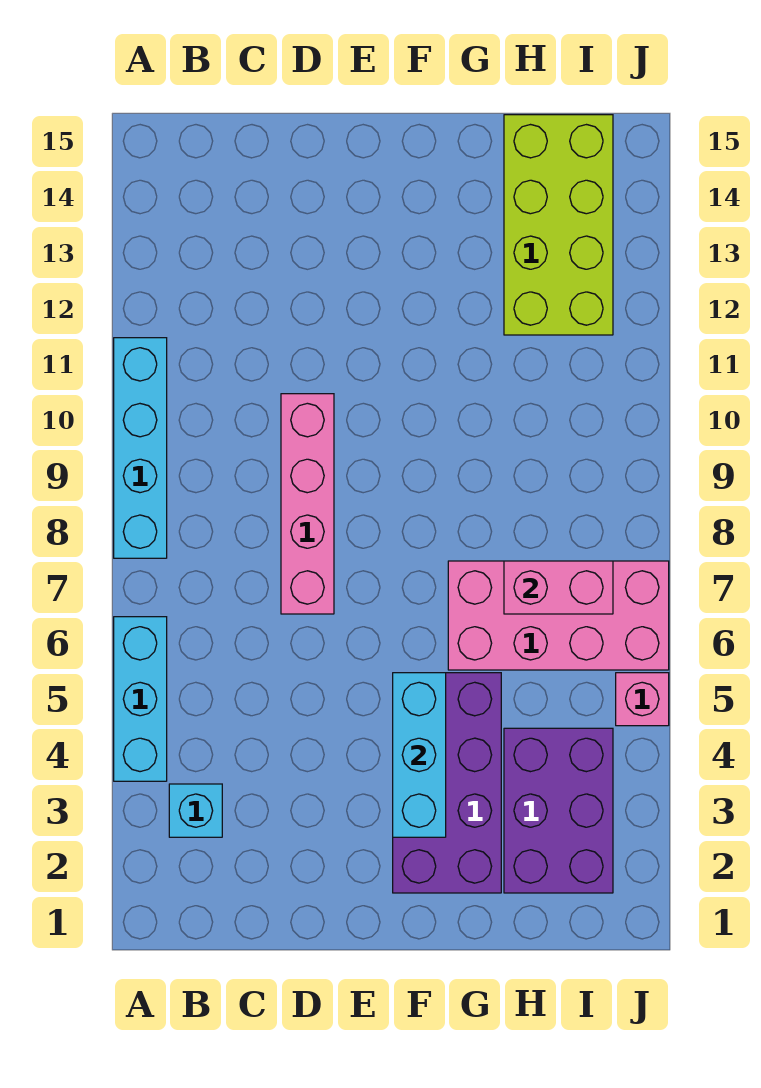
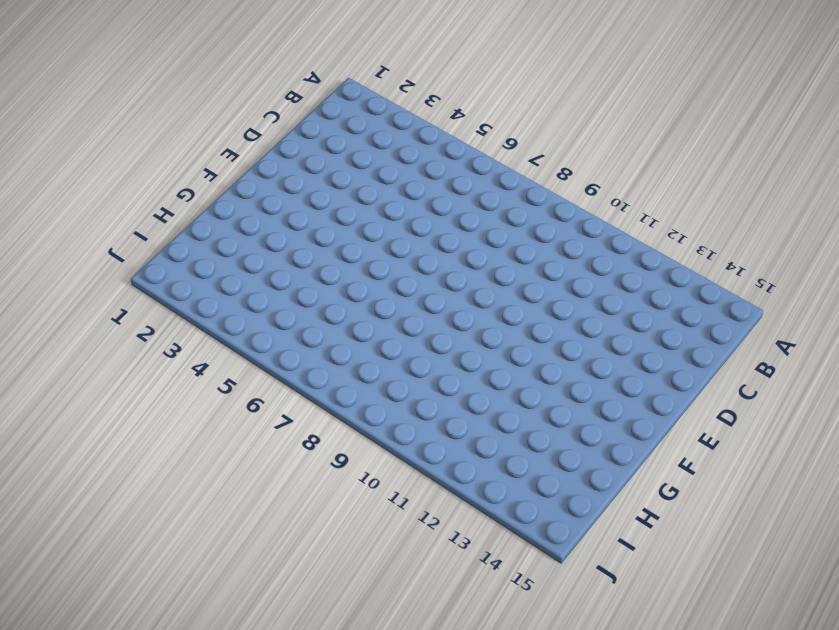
none -> cyan brick A4:A6 level 1
none -> cyan brick A8:A11 level 1

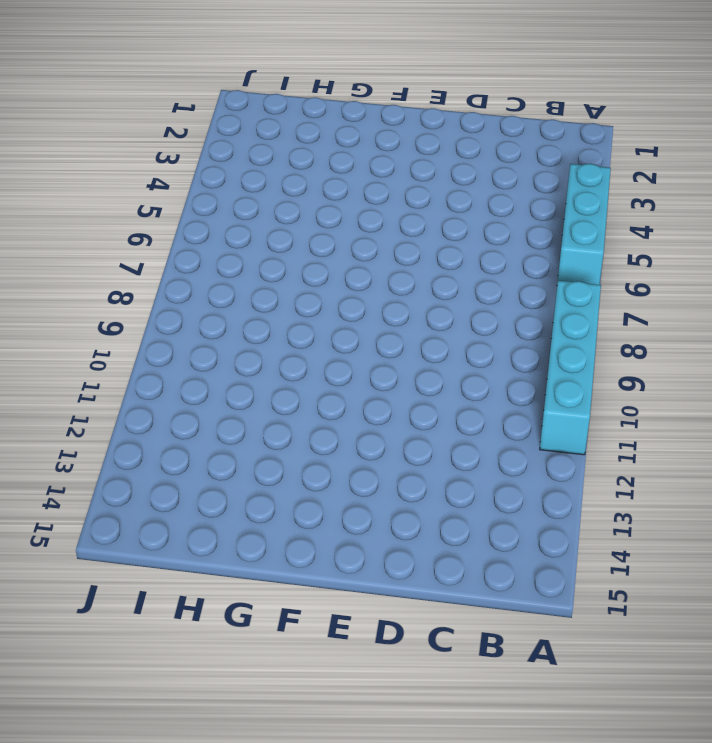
none -> cyan brick B3 level 1
none -> pink brick D7:D10 level 1

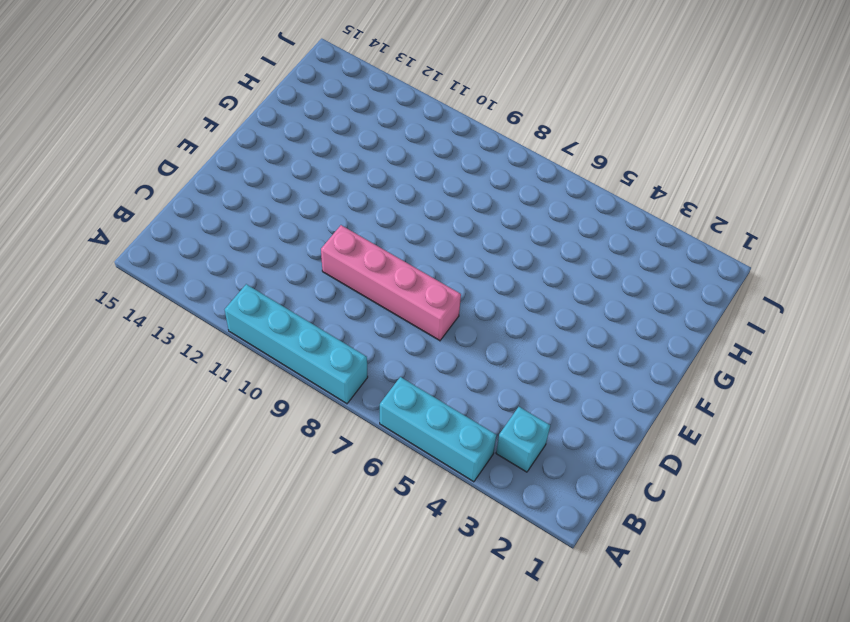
none -> purple brick F2:G5 level 1
none -> pink brick G6:J7 level 1

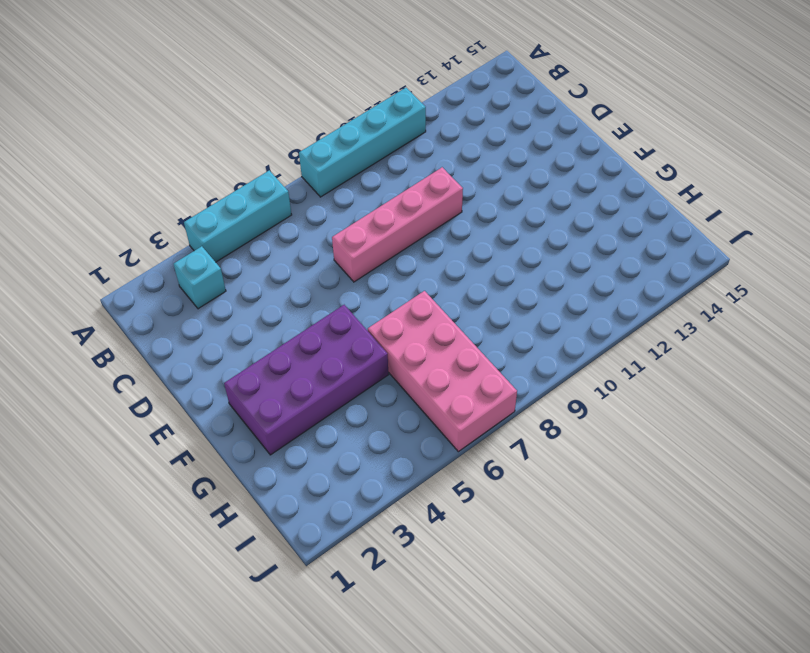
none -> purple brick H2:I4 level 1
none -> lime brick H12:I15 level 1

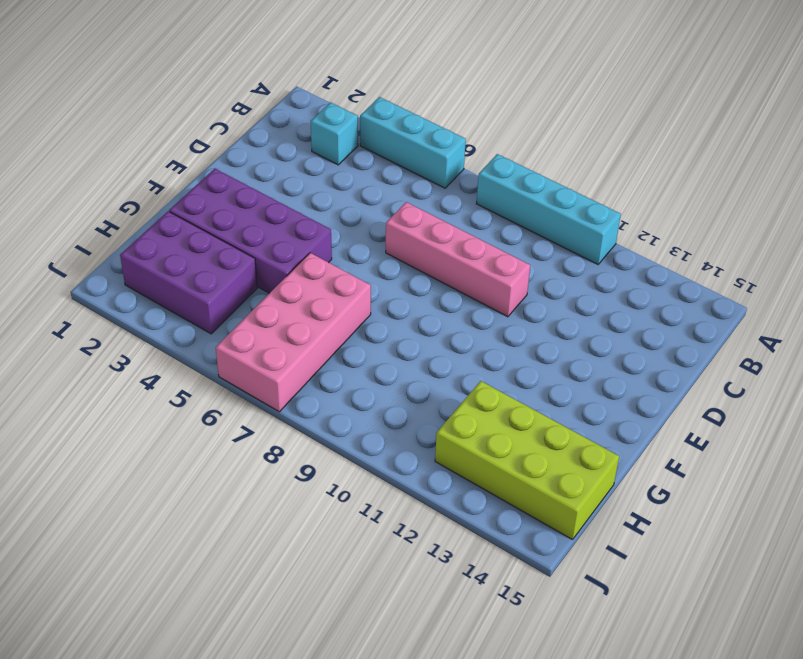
none -> pink brick J5 level 1
none -> cyan brick F3:F5 level 2

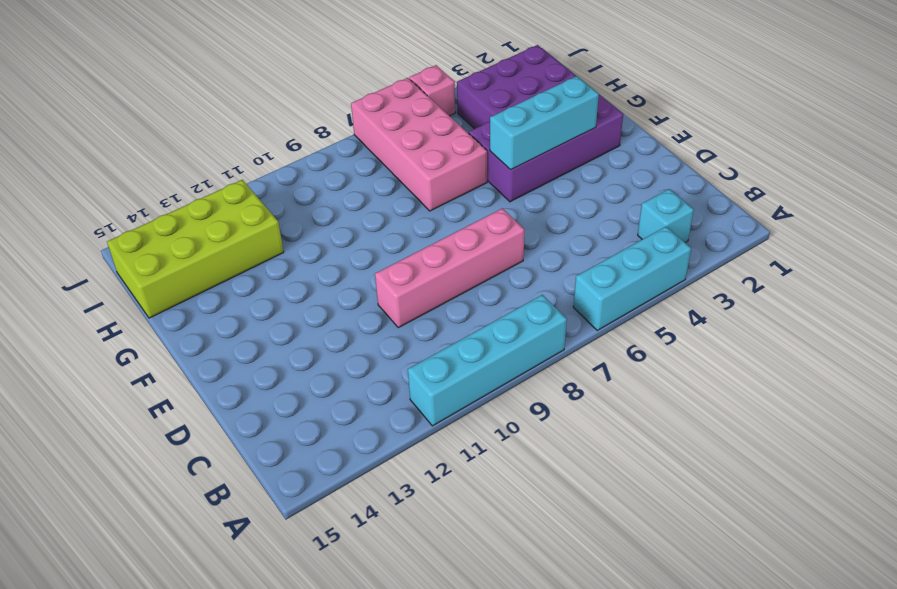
none -> pink brick H7:I7 level 2

